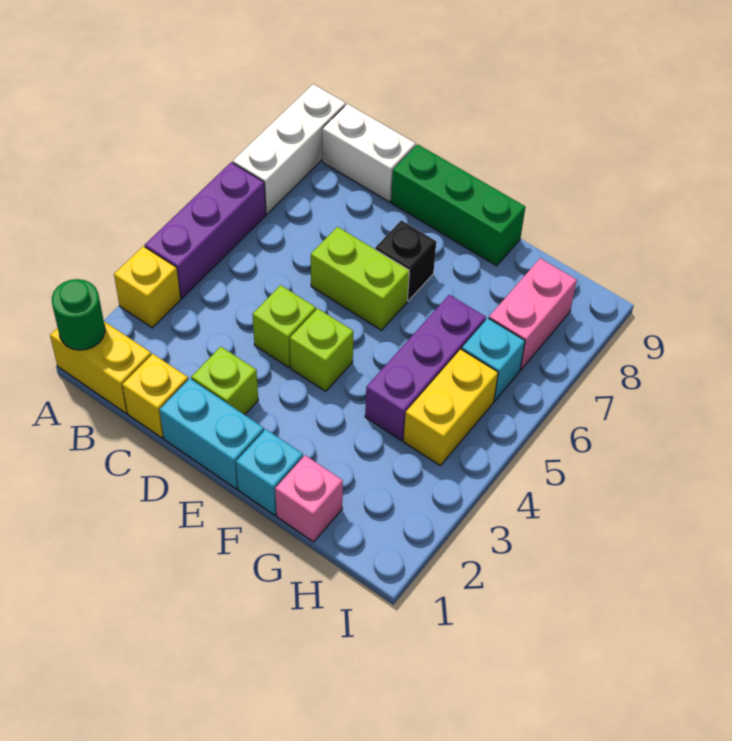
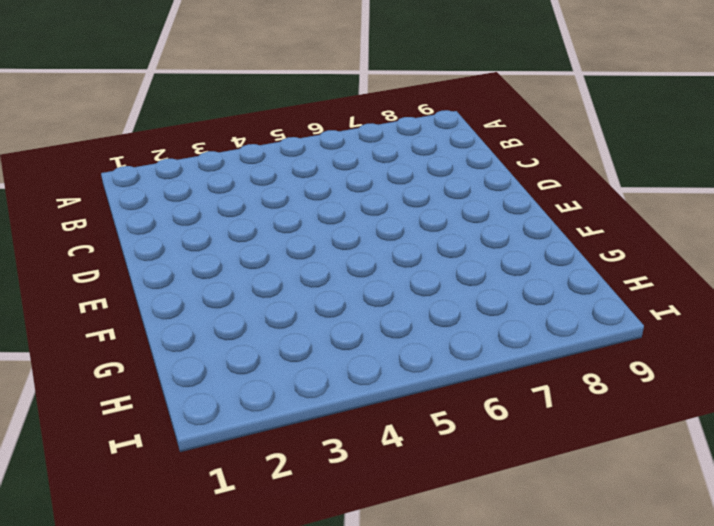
none -> yellow brick A1:B1 level 1
none -> yellow brick A3 level 1
none -> purple brick A4:A6 level 1

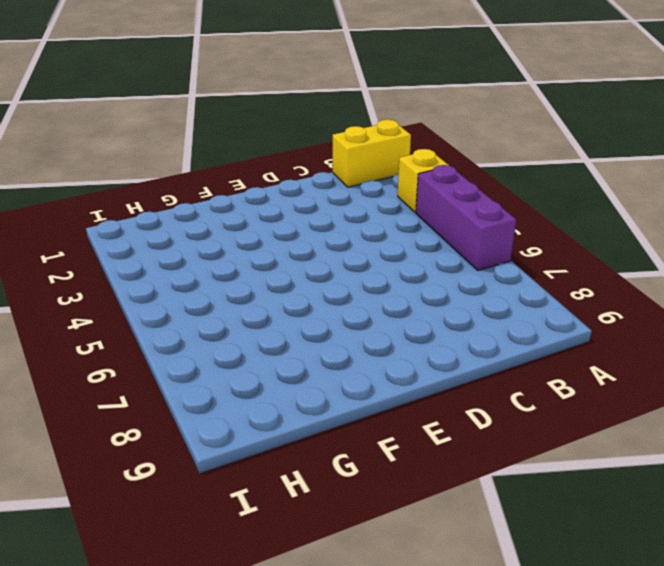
none -> white brick A7:A9 level 1
none -> white brick B9:C9 level 1
none -> yellow brick C1 level 1

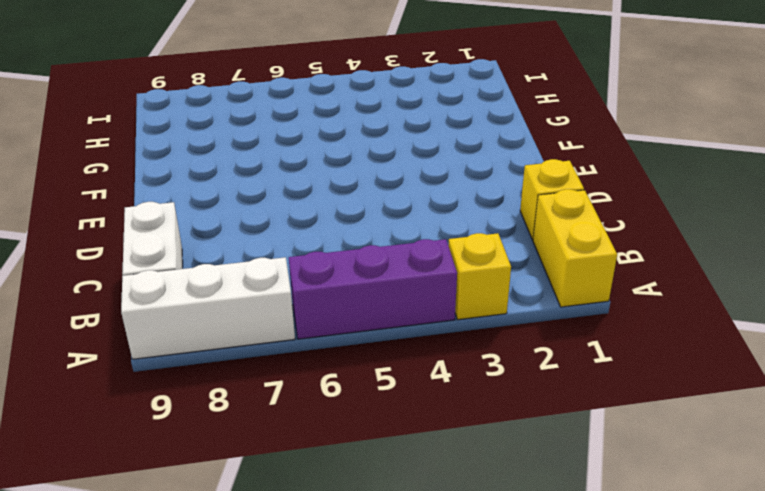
none -> cyan brick D1:E1 level 1
none -> lime brick D2 level 1
none -> lime brick D4 level 1

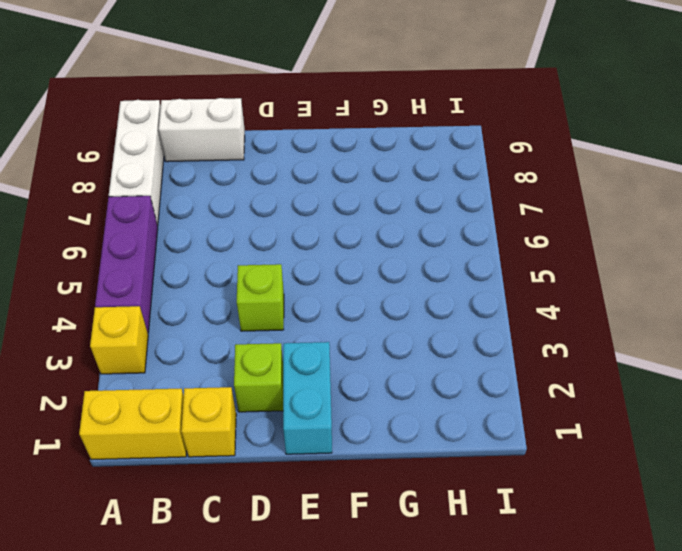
cyan brick E1:E2 level 1 -> cyan brick D1:E1 level 1
none -> lime brick D6:E6 level 1
none -> green brick D9:F9 level 1
none -> lime brick E4 level 1

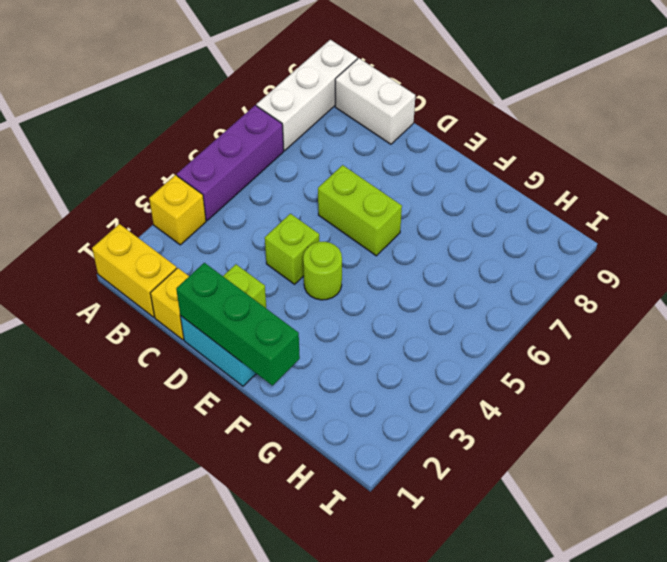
green brick D1:F1 level 2 -> green brick D9:F9 level 1
lime round brick E4 level 1 -> lime brick E4 level 1
none -> black brick E7 level 1
none -> cyan brick F1 level 1
none -> pink brick G1 level 1

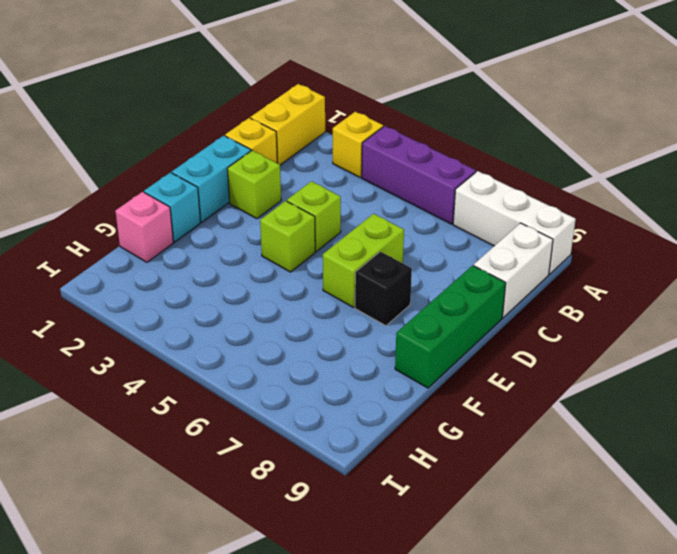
none -> purple brick G4:G6 level 1
none -> yellow brick H4:H5 level 1
none -> cyan brick H6 level 1

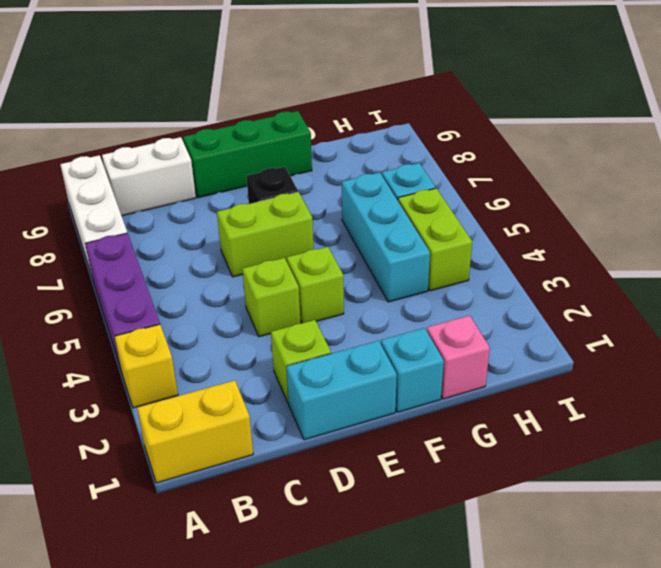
cyan brick G4:G6 level 1 -> purple brick G4:G6 level 1
lime brick H4:H5 level 1 -> yellow brick H4:H5 level 1
none -> yellow brick C1 level 1
none -> pink brick H7:H8 level 1
none -> green round brick A1 level 2

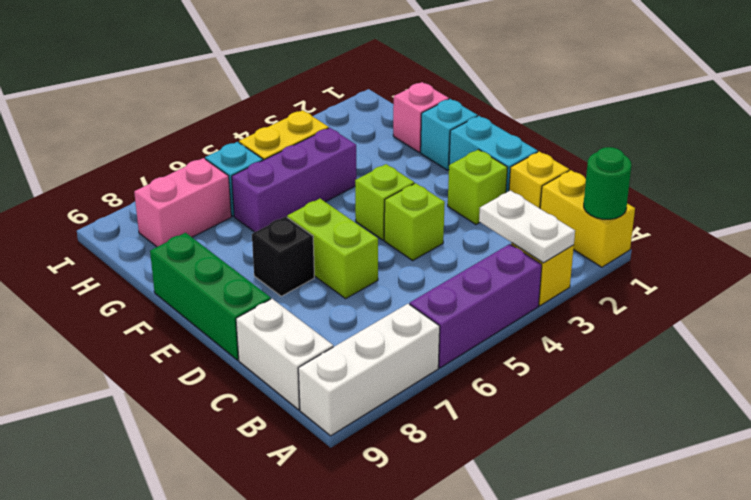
white plate A3:B3 level 2 -> none

